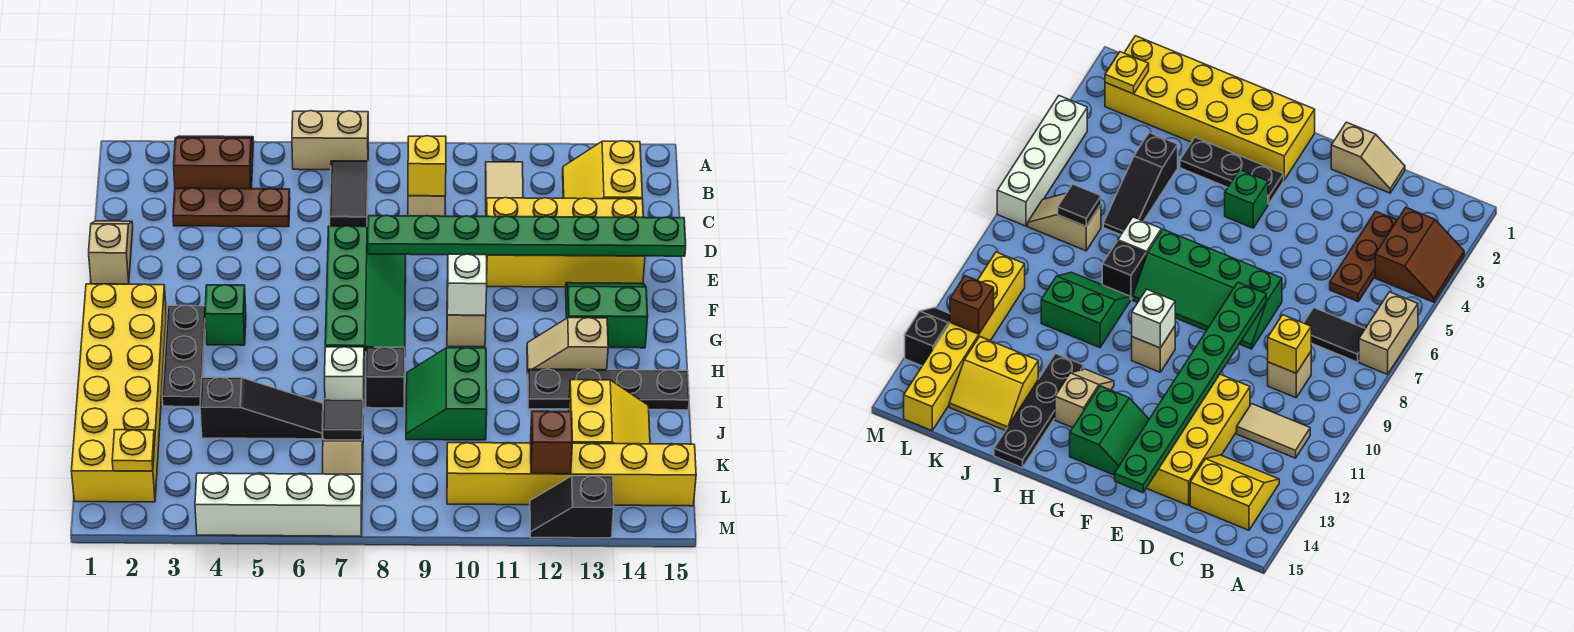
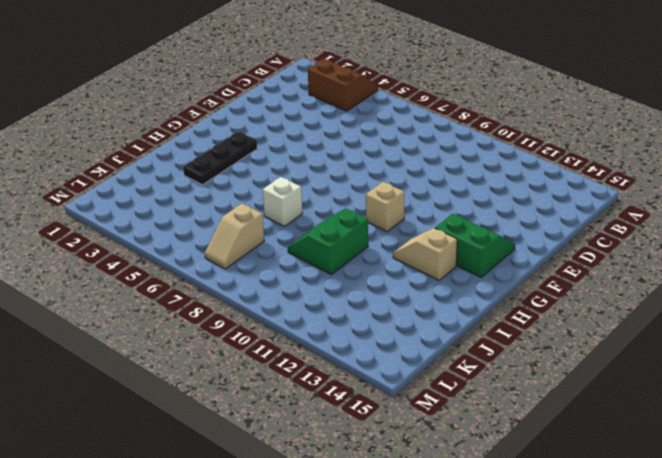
none -> tan brick A6:A7 level 1
none -> black tile B7:C7 level 1
none -> tan tile B11:C11 level 1
none -> yellow slope B13:C14 level 1 top 14

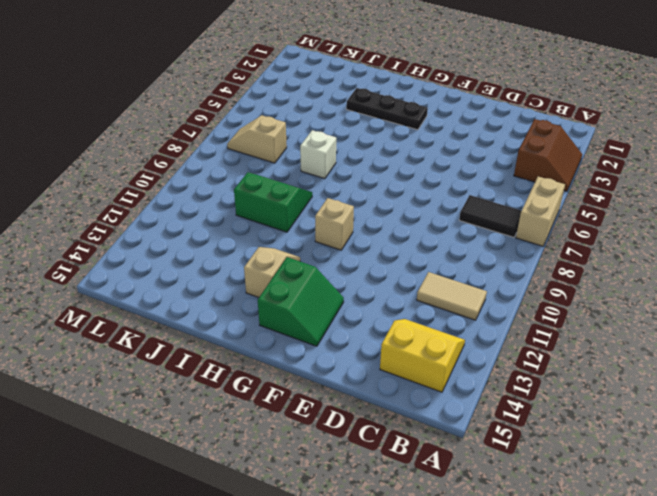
none -> brown plate C3:C5 level 1
none -> tan brick C9 level 1
none -> tan slope D1:E1 level 1 top E
none -> yellow brick D11:E14 level 1

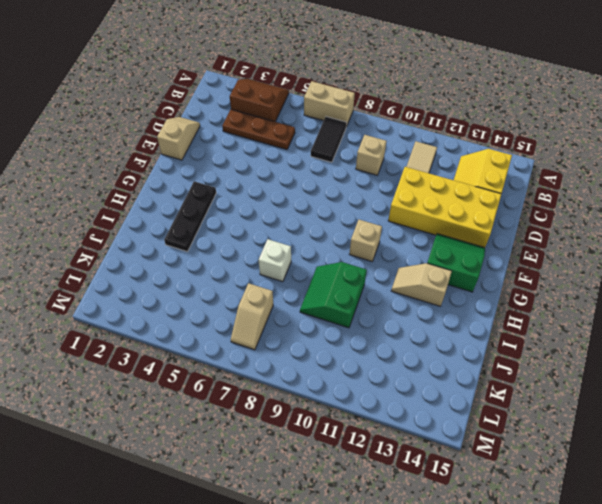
none -> green slope E7:H8 level 1 top 7
none -> yellow brick G1:L2 level 1
none -> green brick G4 level 1
none -> black brick I8 level 1

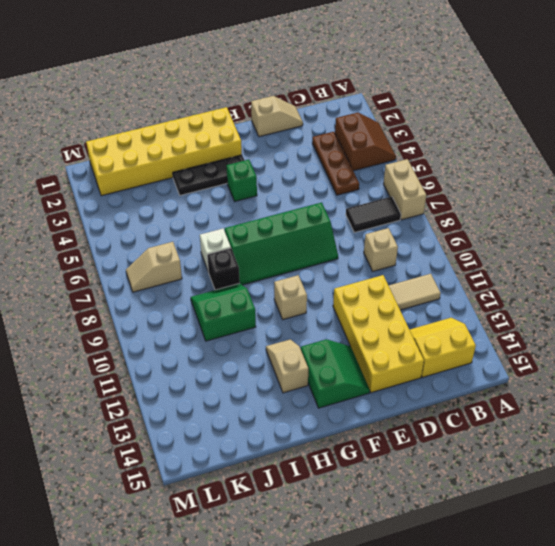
none -> black plate I12:I15 level 1
none -> black slope J4:J6 level 1 top 4
none -> yellow slope J13:K14 level 1 top 13
none -> yellow brick L10:L15 level 1

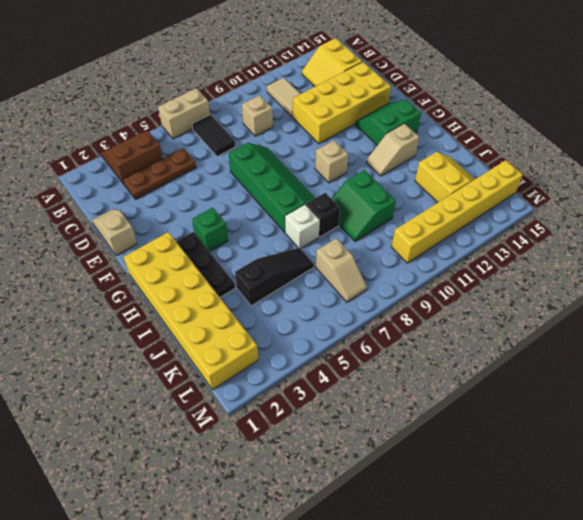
none -> black plate I12:I15 level 1
none -> white brick M4:M7 level 1
none -> black slope M12:M13 level 1 top 13
none -> yellow brick C9 level 2

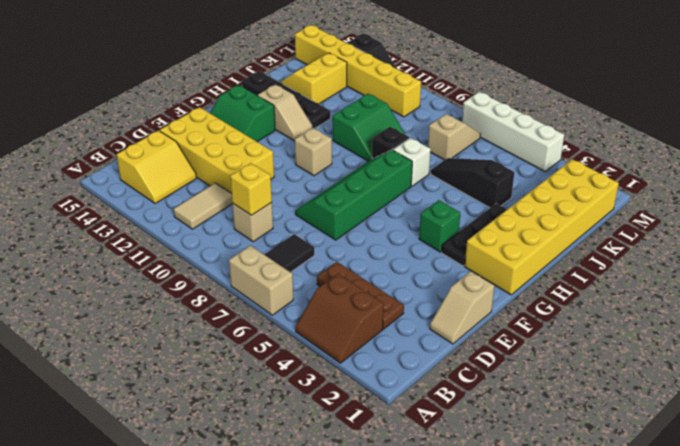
none -> green plate E8:E15 level 2
none -> white brick G10 level 2
none -> black tile K7 level 2
none -> yellow plate L2 level 2

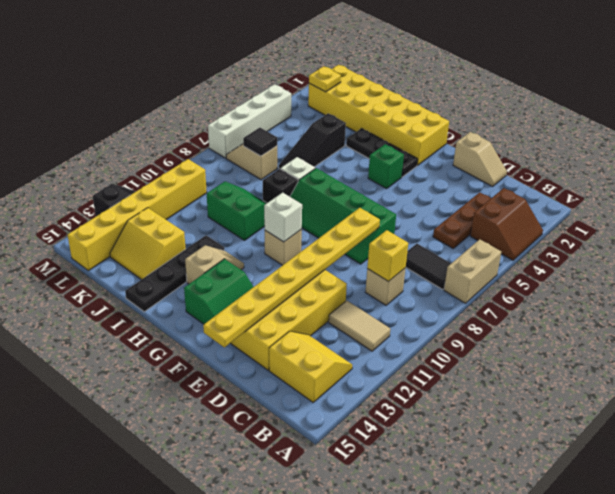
yellow plate E8:E15 level 2 -> green plate E8:E15 level 2
none -> brown brick L12 level 2

